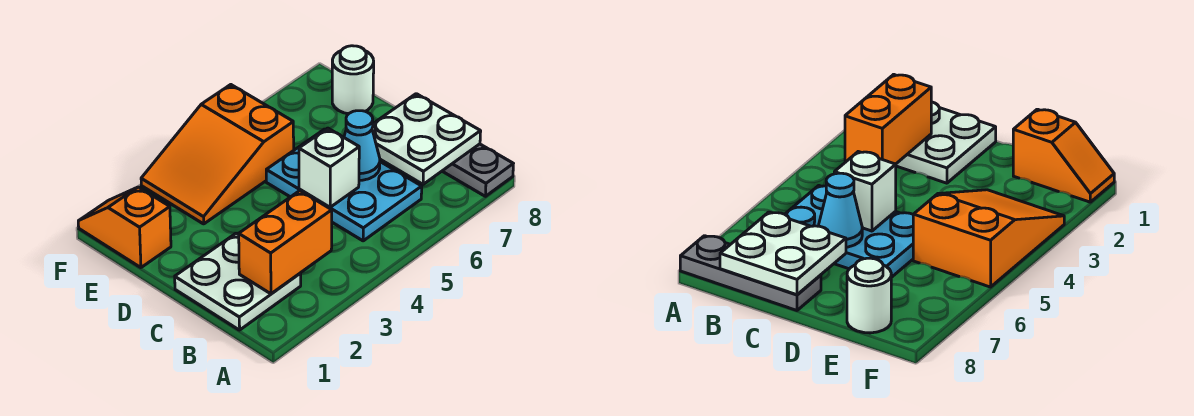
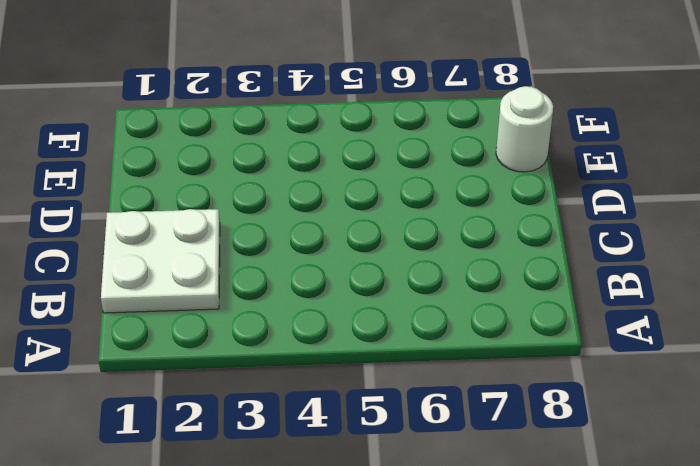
none -> grey plate A8:C8 level 1
none -> cyan plate B5:D6 level 1

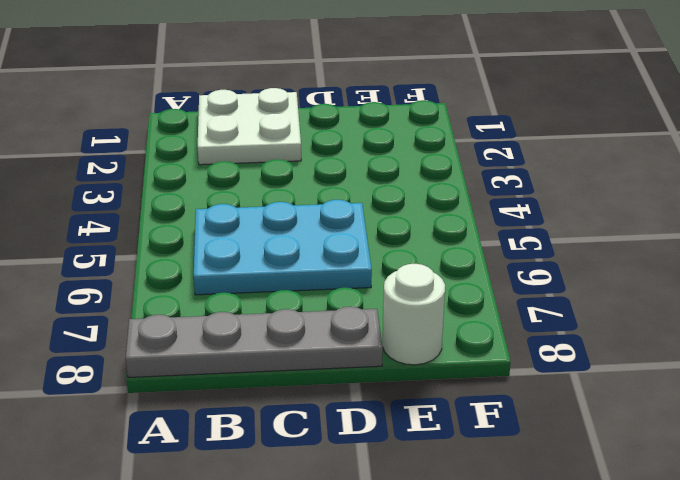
grey plate A8:D8 level 1 -> grey plate A8:C8 level 1
none -> orange slope E1:F1 level 1 top E
none -> orange slope E3:F5 level 1 top 5

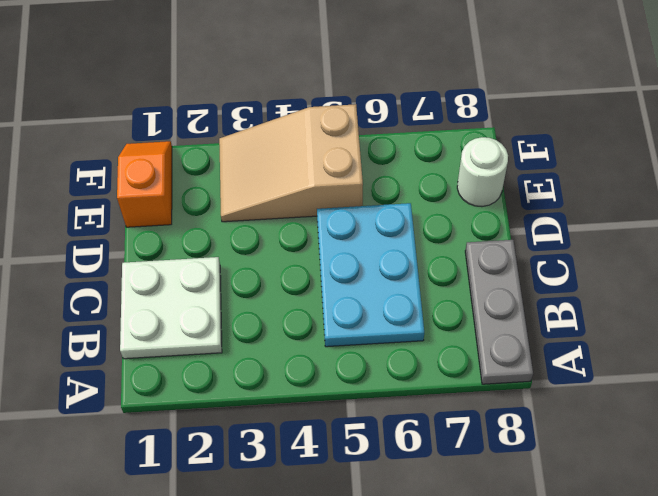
tan slope E3:F5 level 1 top 5 -> orange slope E3:F5 level 1 top 5
none -> orange brick B2:B3 level 2
none -> white plate B7:C8 level 2

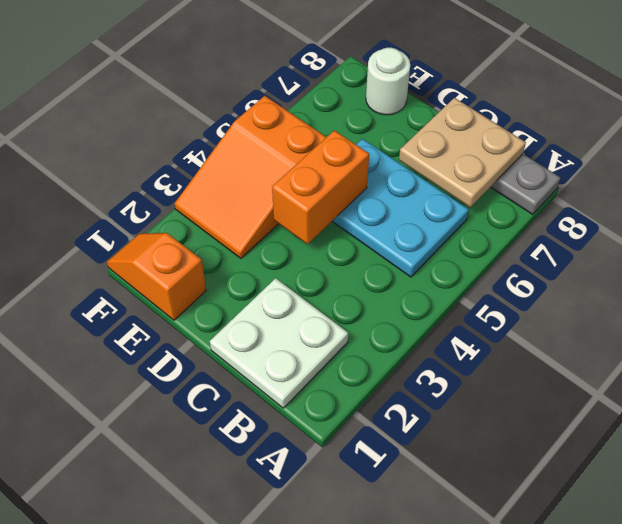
tan plate B7:C8 level 2 -> white plate B7:C8 level 2
orange brick D4:D5 level 2 -> orange brick B2:B3 level 2
none -> white brick C5 level 2
none -> cyan cone C6 level 2

